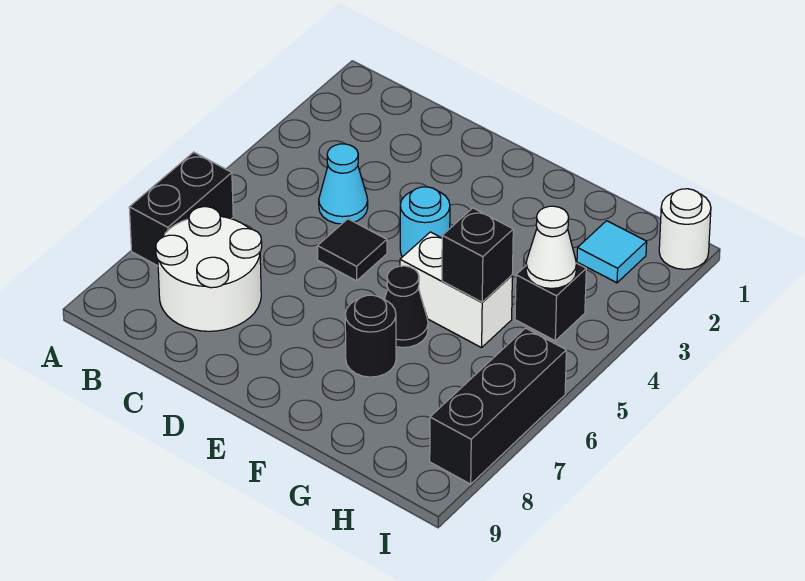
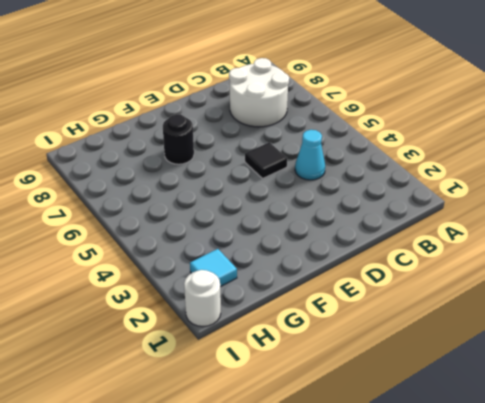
none -> black brick A6:A7 level 1
none -> cyan round brick E4 level 1
none -> white brick F5:G5 level 1

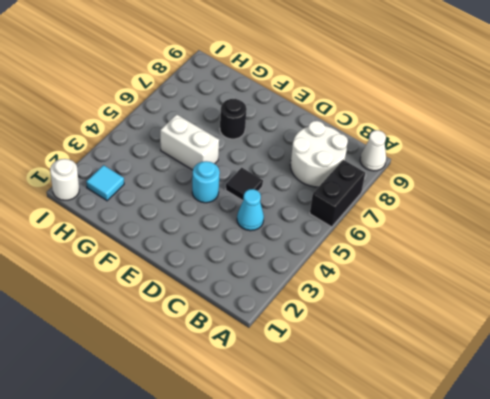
white cone A9 level 1 -> white cone H4 level 2
none -> black cone F6 level 1
none -> black brick H4 level 1
none -> black brick I6:I8 level 1

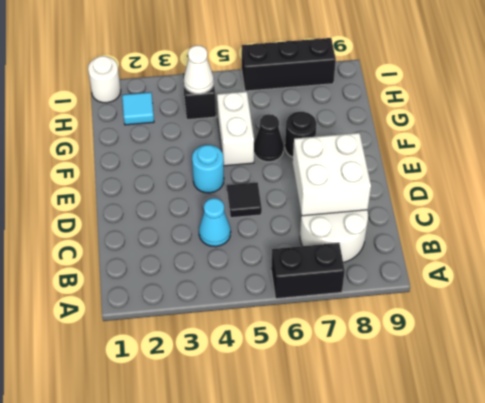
white brick C7:D8 level 2 -> none
none -> black brick G5 level 2

